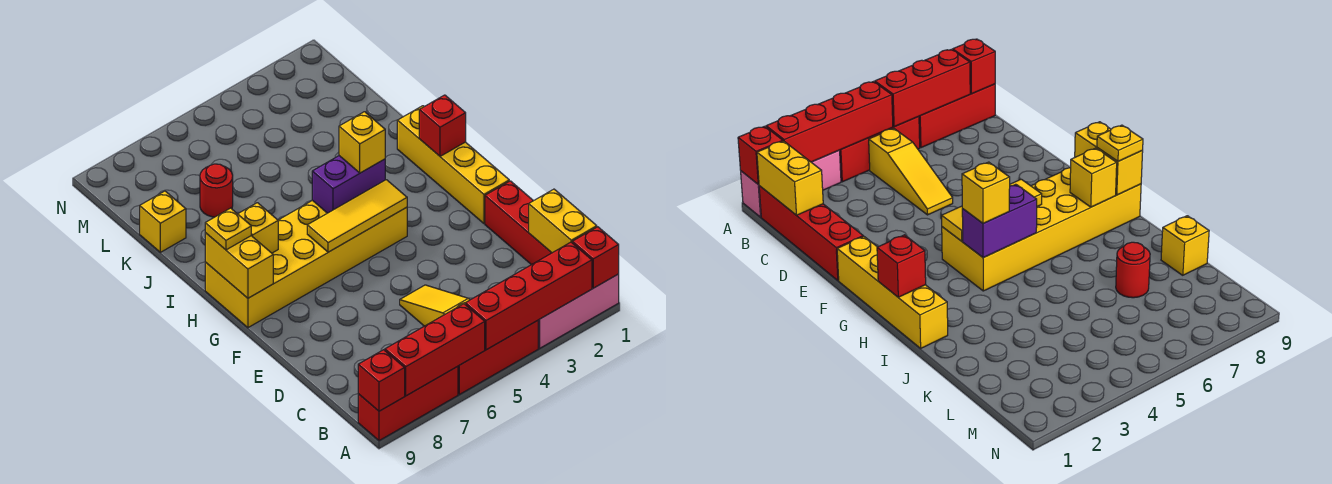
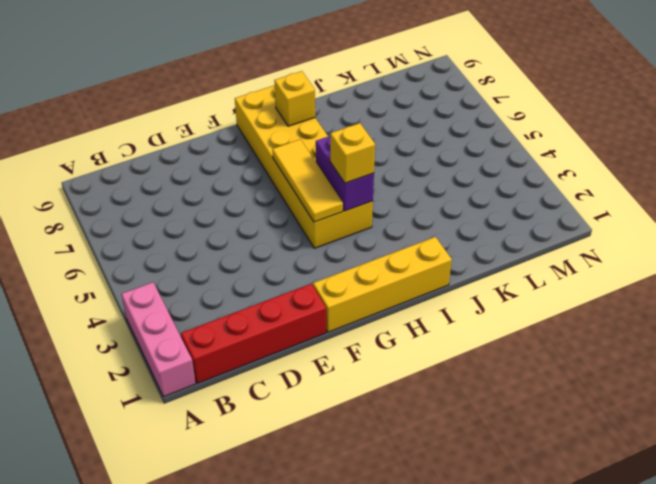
none -> red brick A4:A6 level 1
none -> red brick A7:A9 level 1
none -> yellow slope B5:D5 level 1 top B

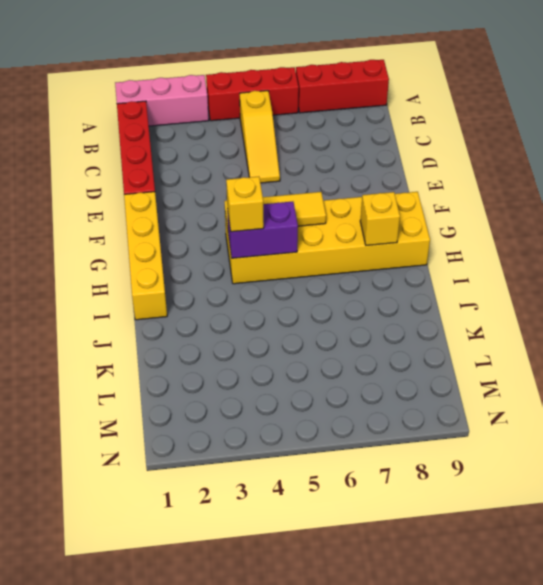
none -> red round brick K7 level 1
none -> yellow brick K9 level 1
none -> red brick A1 level 2

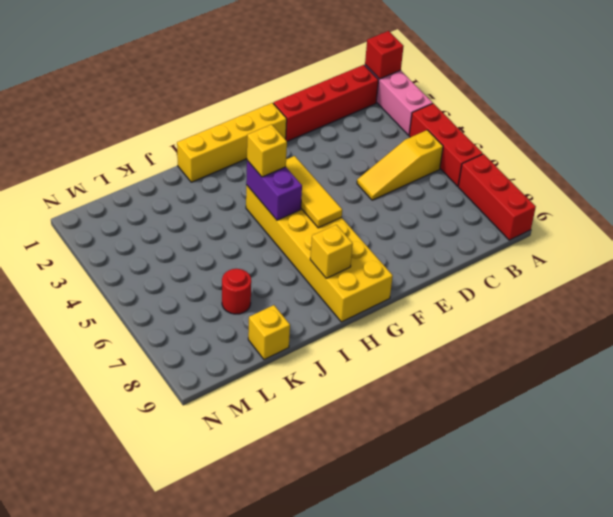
none -> red brick A2:A5 level 2
none -> red brick A6:A8 level 2
none -> red brick A9 level 2

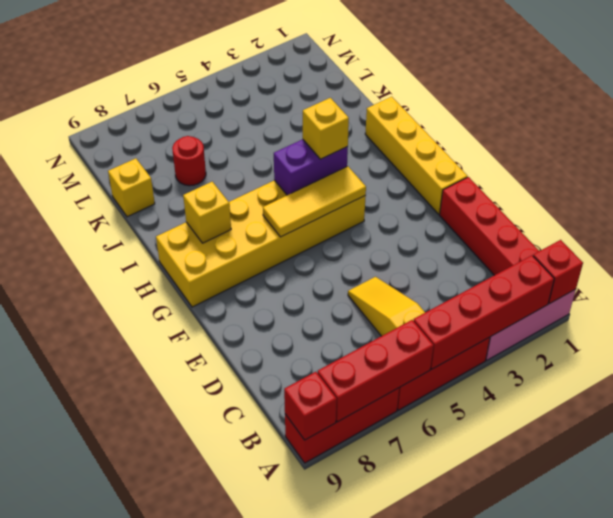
none -> yellow brick B1:C1 level 2
none -> yellow brick G9:H9 level 2
none -> red brick H1 level 2

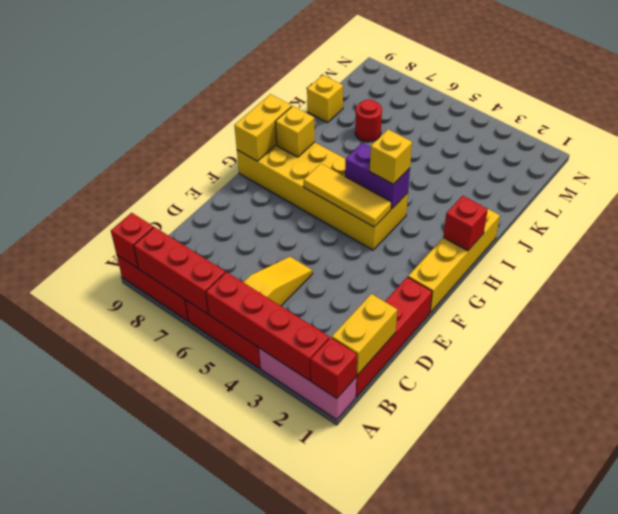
none -> yellow plate H9 level 3

